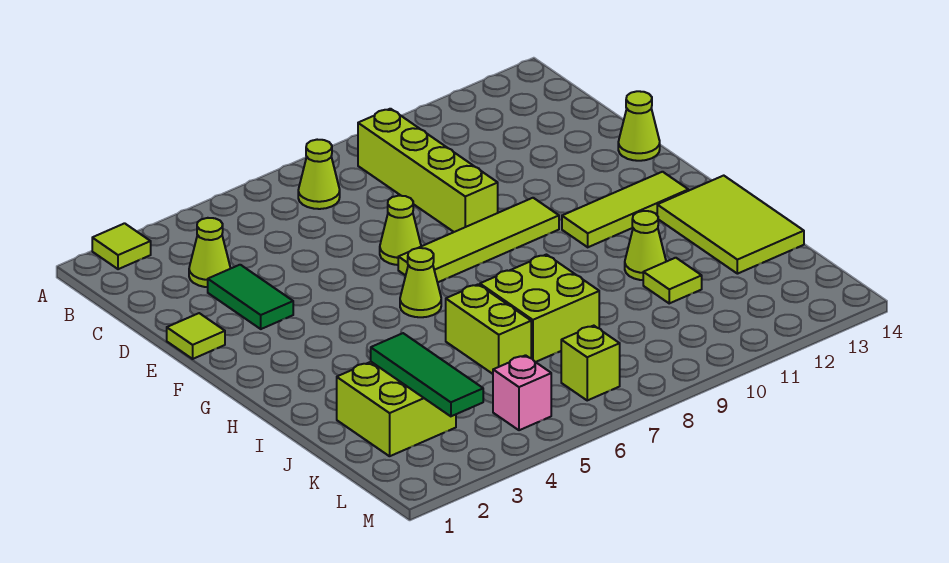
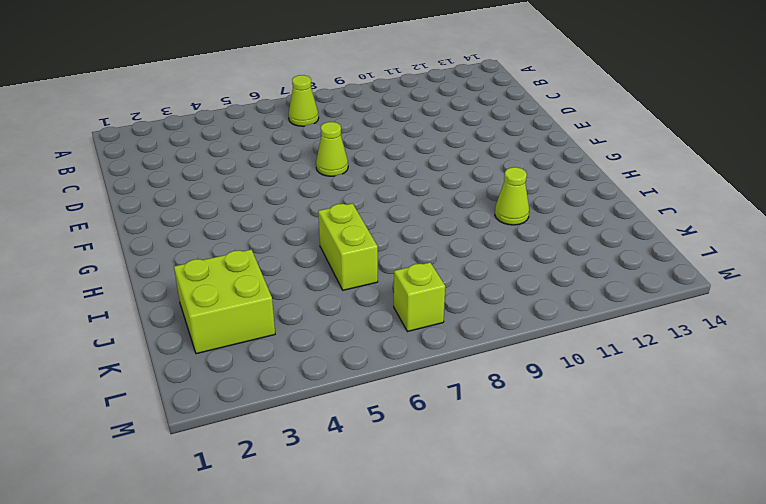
none -> lime tile A2 level 1
none -> lime brick B9:E9 level 1
none -> lime cone C3 level 1

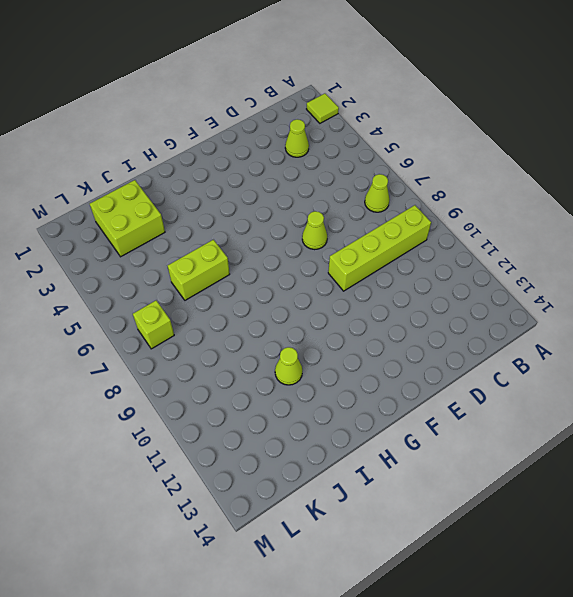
none -> green tile D3:E3 level 1
none -> lime tile E1 level 1
none -> lime cone E14 level 1

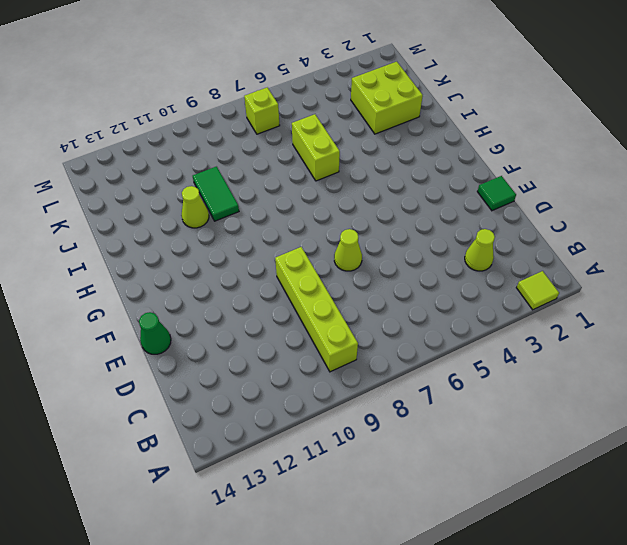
green tile E1 level 1 -> lime tile E1 level 1
green cone E14 level 1 -> lime cone E14 level 1
green tile I10:J10 level 1 -> green tile D3:E3 level 1
none -> lime cone B7 level 1
none -> lime tile F7:F10 level 1
none -> lime cone G6 level 1

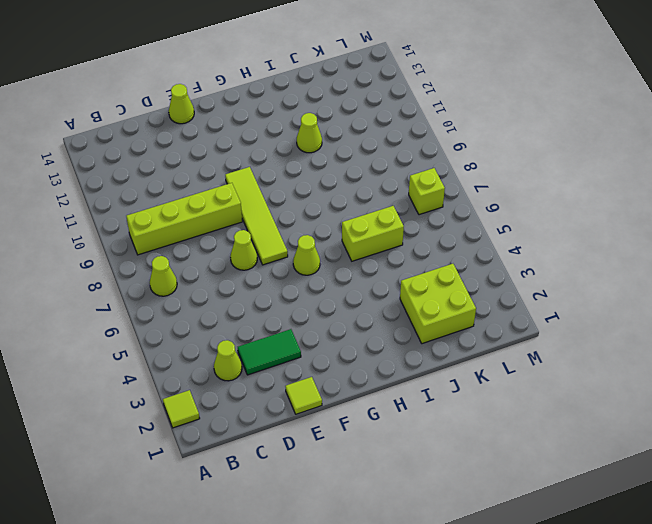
none -> lime tile G11:G13 level 1
none -> lime tile H13:J14 level 1
none -> lime brick I7:J8 level 1

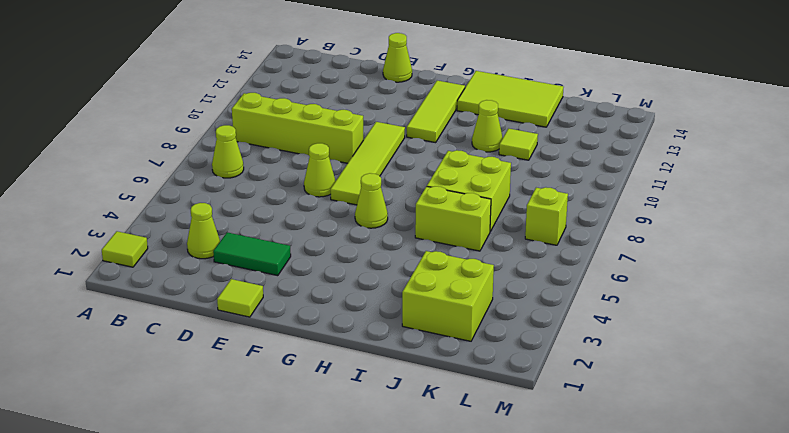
none -> pink brick L5 level 1
none -> green tile J3:L3 level 2

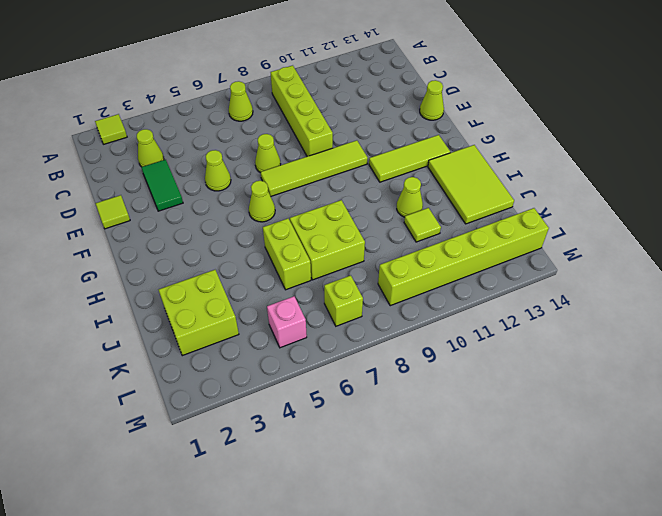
lime cone E5 level 1 -> none
lime brick L9:L14 level 1 -> none
none -> green tile J3:L3 level 2

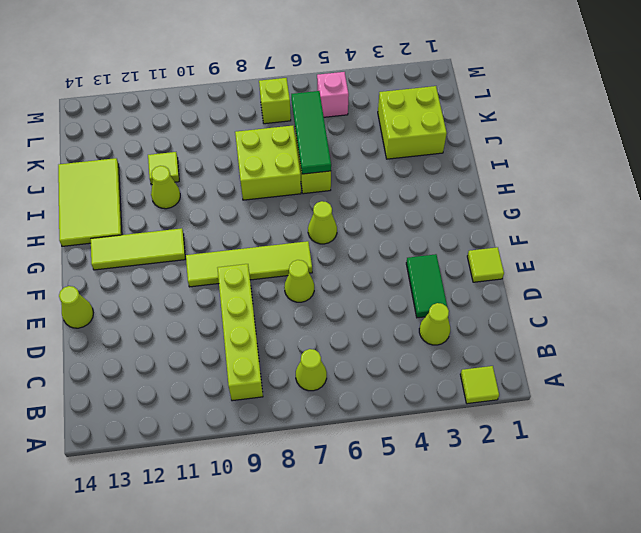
green tile I6:K6 level 2 -> green tile J3:L3 level 2

